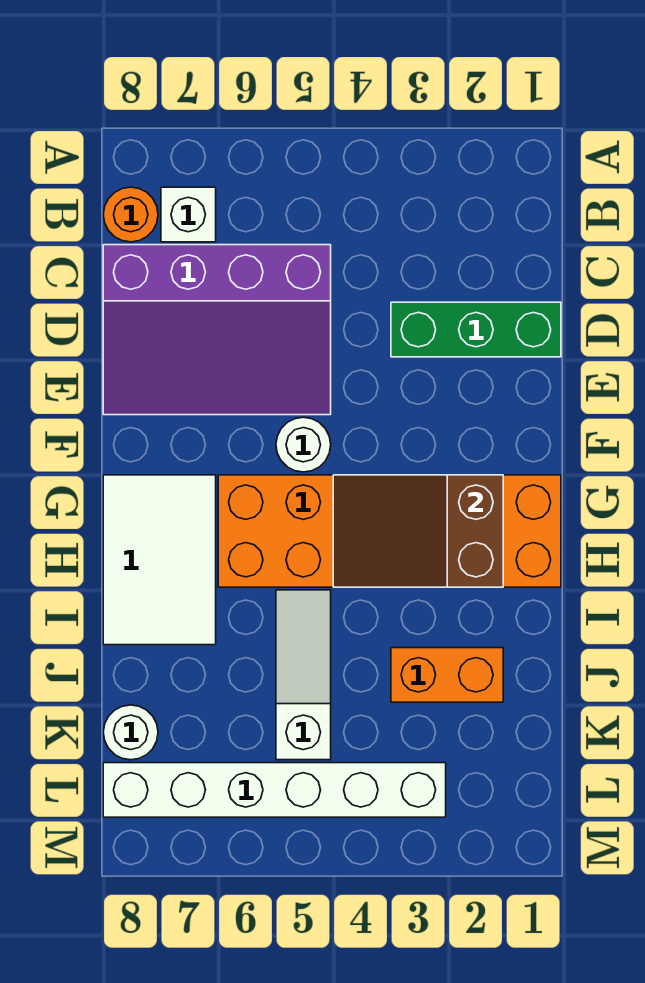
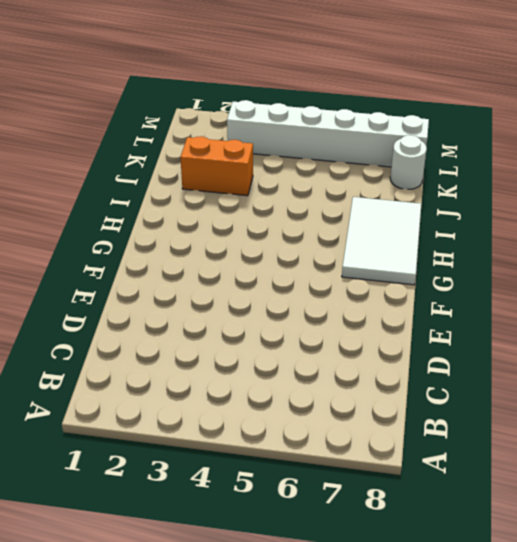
none -> white brick B7 level 1
none -> orange round brick B8 level 1
none -> purple slope C5:E8 level 1 top C

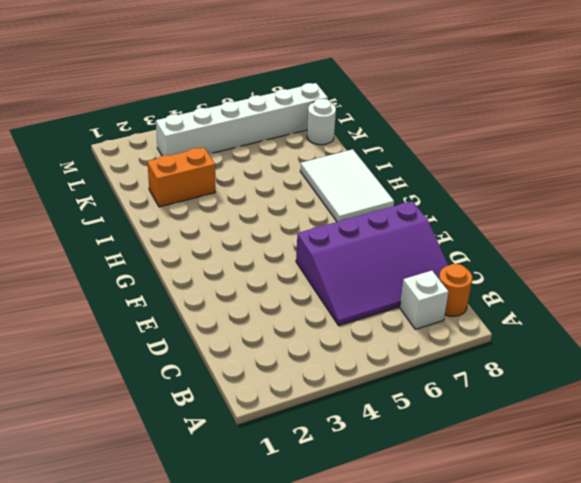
purple slope C5:E8 level 1 top E -> purple slope C5:E8 level 1 top C
none -> green brick D1:D3 level 1
none -> white round brick F5 level 1
none -> orange brick G1:H6 level 1

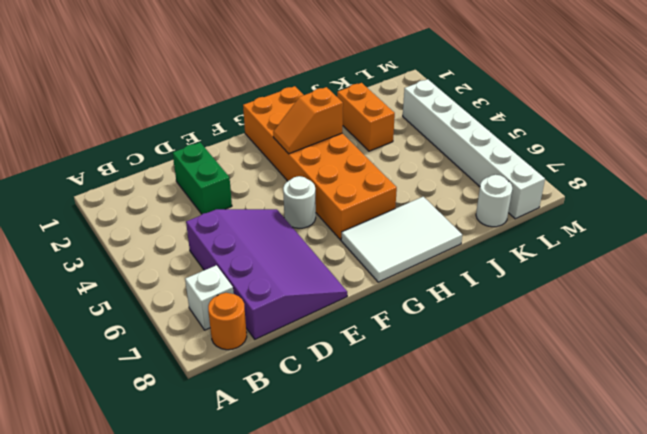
green brick D2:D3 level 1 -> green brick D1:D3 level 1
orange slope G3:H3 level 2 top H -> brown slope G2:H4 level 2 top 2
none -> white slope I5:K5 level 1 top K

